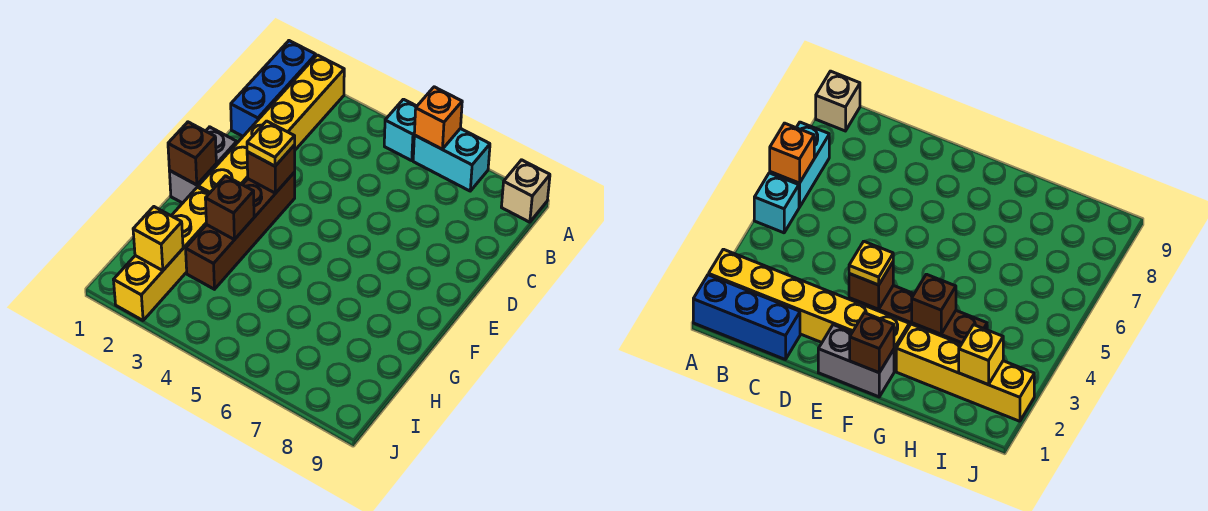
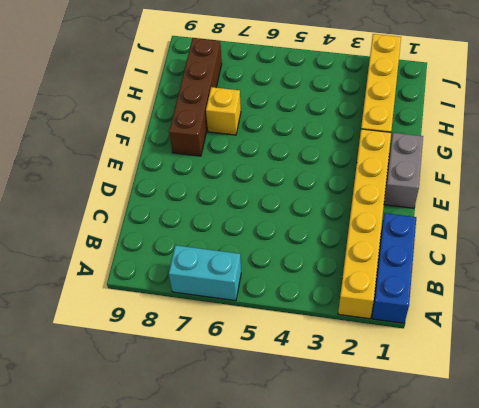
brown brick F8:I8 level 1 -> brown brick E3:H3 level 1
yellow brick G7 level 1 -> yellow brick I2 level 2
none -> cyan brick A5 level 1
none -> tan brick A9 level 1
none -> orange brick A6 level 2

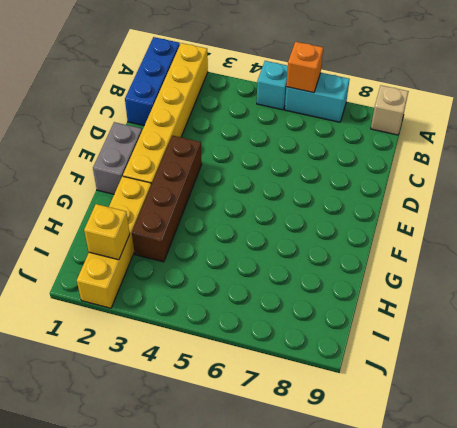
none -> brown brick E3 level 2
none -> brown brick F1 level 2
none -> brown brick G3 level 2

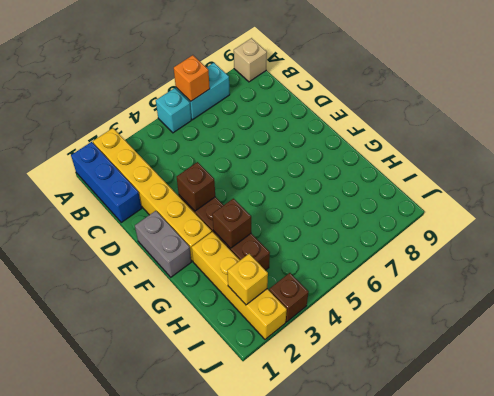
brown brick J3 level 1 -> brown brick F1 level 2
none -> yellow plate E3 level 3

